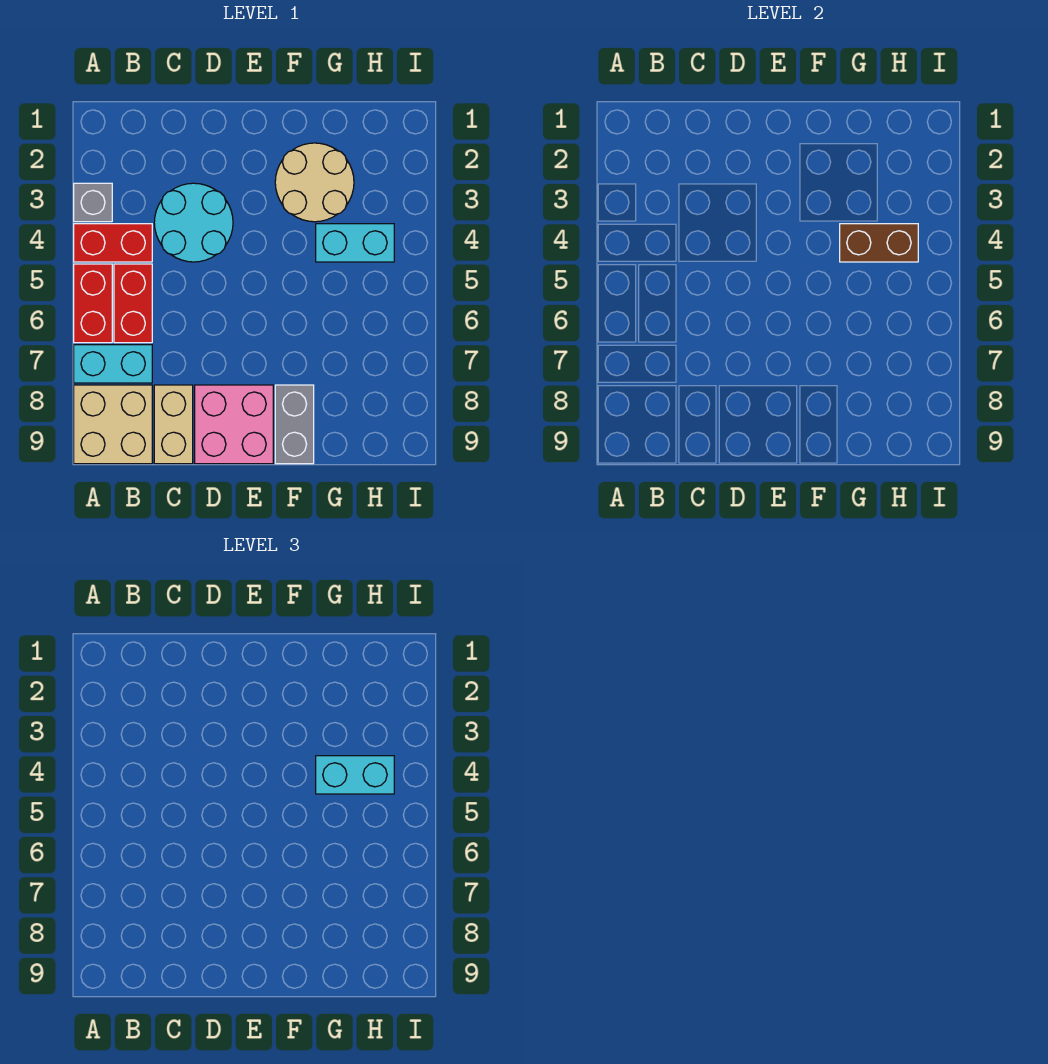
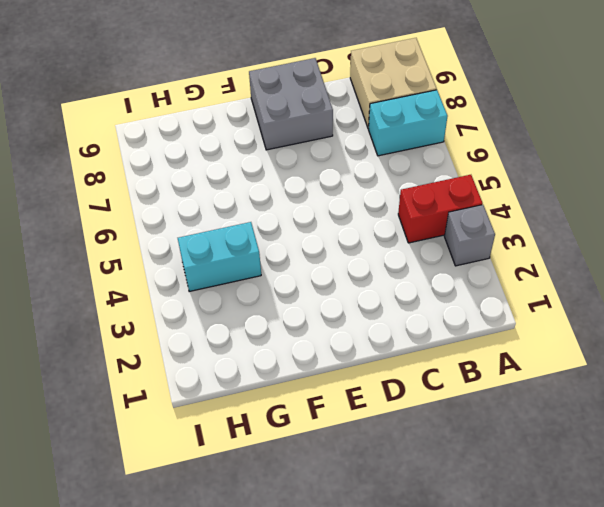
grey brick D8:E9 level 1 -> pink brick D8:E9 level 1
none -> red brick A5:A6 level 1
none -> red brick B5:B6 level 1
none -> cyan round brick C3:D4 level 1

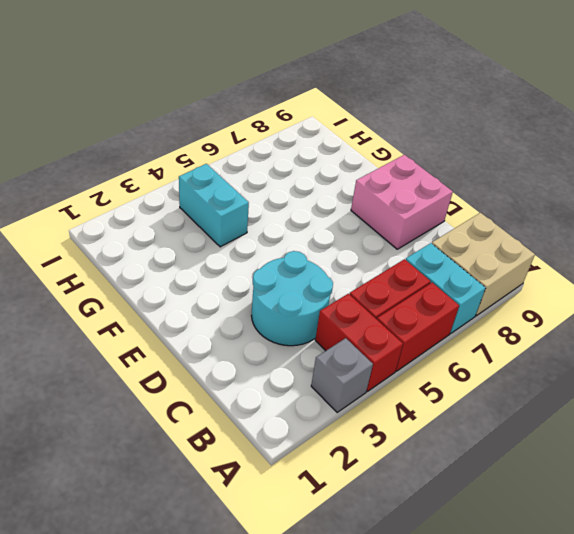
none -> tan brick C8:C9 level 1
none -> tan round brick F2:G3 level 1
none -> grey brick F8:F9 level 1

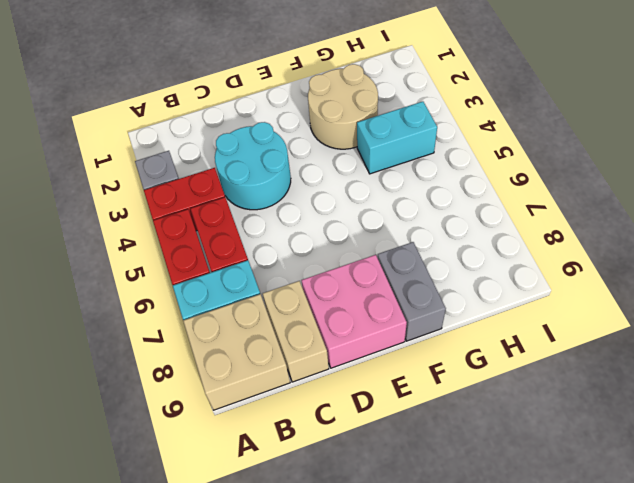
none -> brown brick G4:H4 level 2
none -> cyan brick G4:H4 level 3

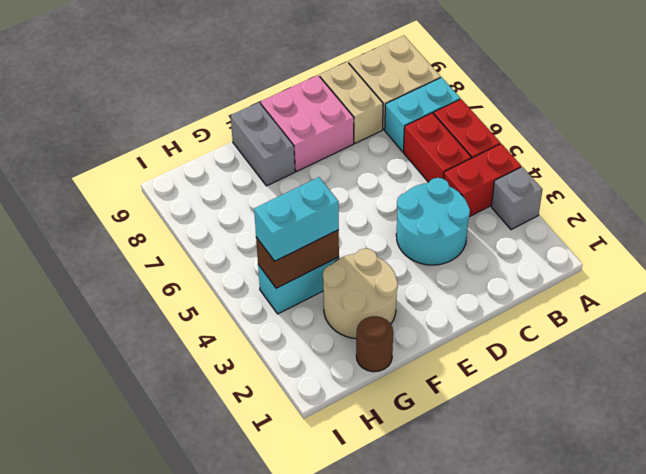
brown round brick G1 level 1 -> none

